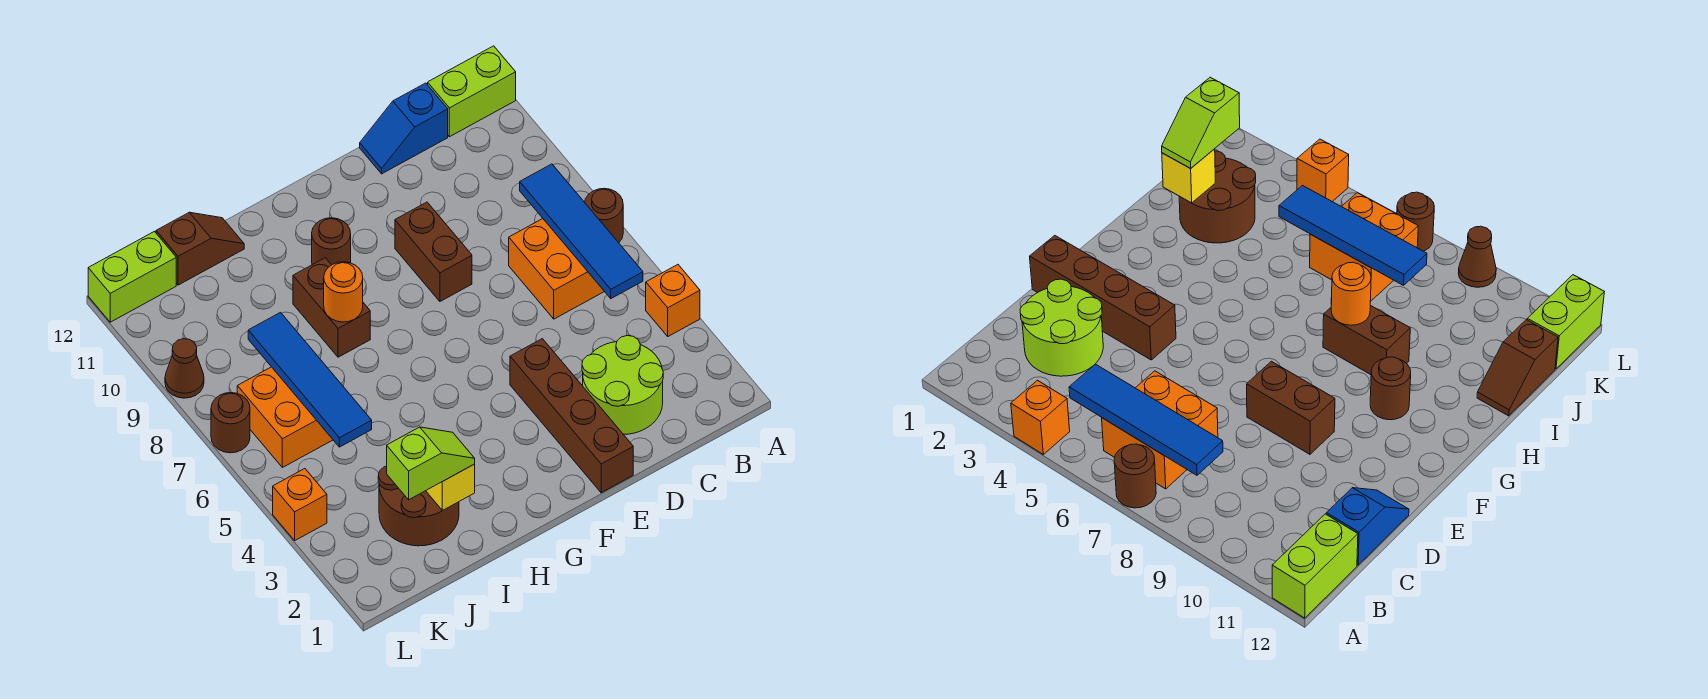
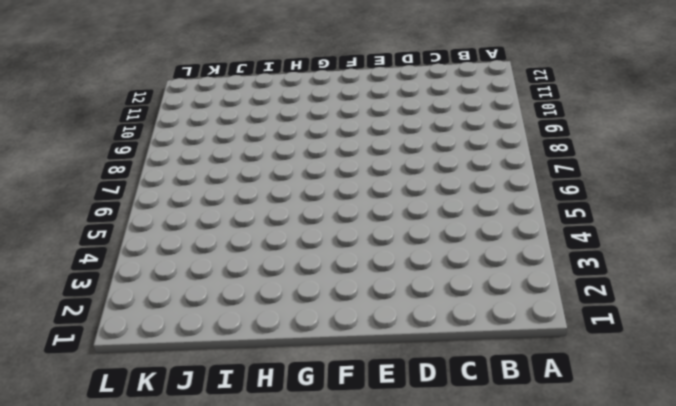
none -> orange brick A4 level 1
none -> brown round brick A7 level 1
none -> lime brick A12:B12 level 1

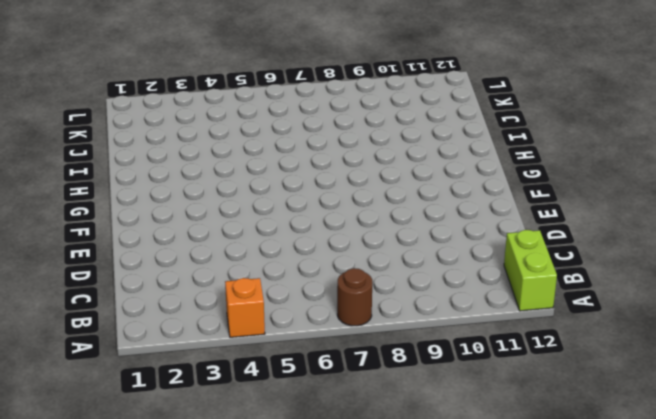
none -> orange brick B6:C7 level 1
none -> lime round brick C2:D3 level 1
none -> blue slope C12:D12 level 1 top C

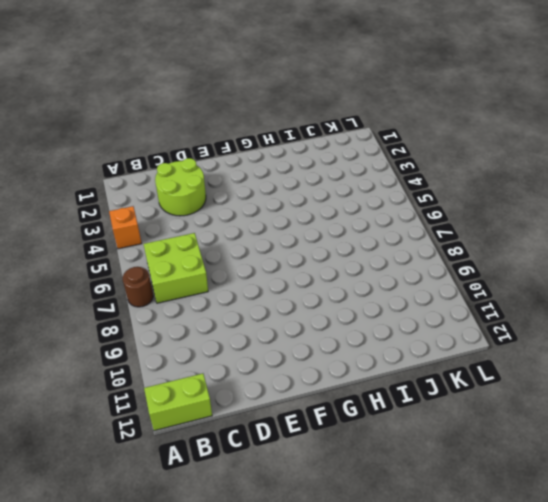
lime brick B6:C7 level 1 -> orange brick B6:C7 level 1
none -> blue slope C12:D12 level 1 top C
none -> brown brick E1:E4 level 1
none -> brown brick E8:E9 level 1

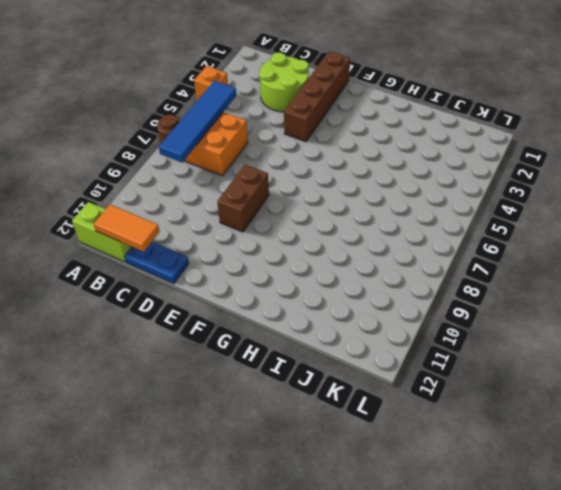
orange tile B12:C12 level 2 -> none
blue plate C12:D12 level 1 -> blue slope C12:D12 level 1 top C
none -> brown round brick G10 level 1
none -> brown brick H8:H9 level 1
none -> brown round brick I2:J3 level 1

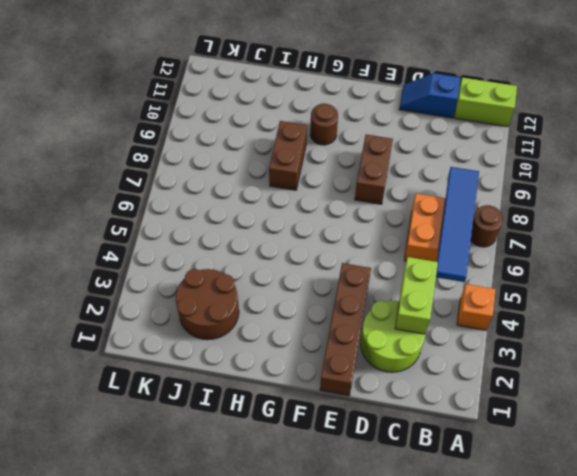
lime brick C3:C4 level 2 -> lime brick K12:L12 level 1
none -> brown slope I12:J12 level 1 top J
none -> orange brick J6:K7 level 1
none -> orange brick L4 level 1

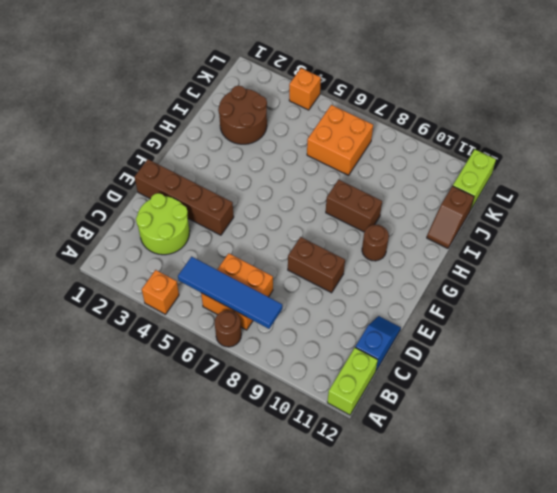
none -> brown round brick L7 level 1
none -> brown cone L9 level 1
none -> orange round brick H8 level 2

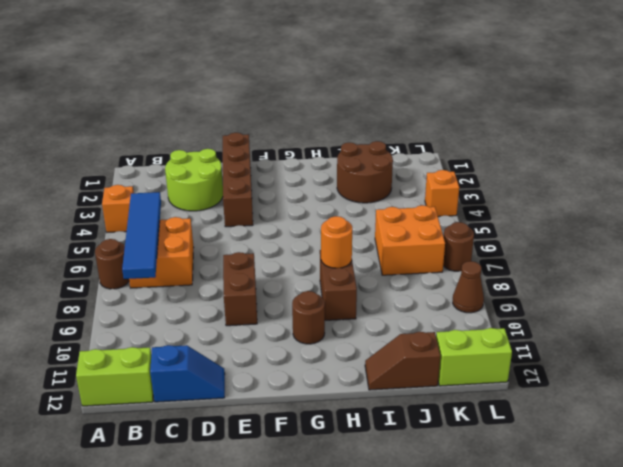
none -> yellow brick I2 level 2
none -> blue tile J5:J8 level 2
none -> lime slope I2:J2 level 3 top J

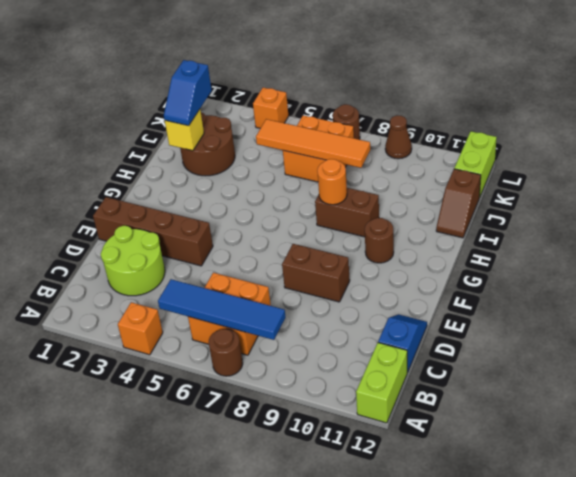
blue slope I2:J2 level 3 top J -> lime slope I2:J2 level 3 top J
orange tile J5:J8 level 2 -> blue tile J5:J8 level 2

